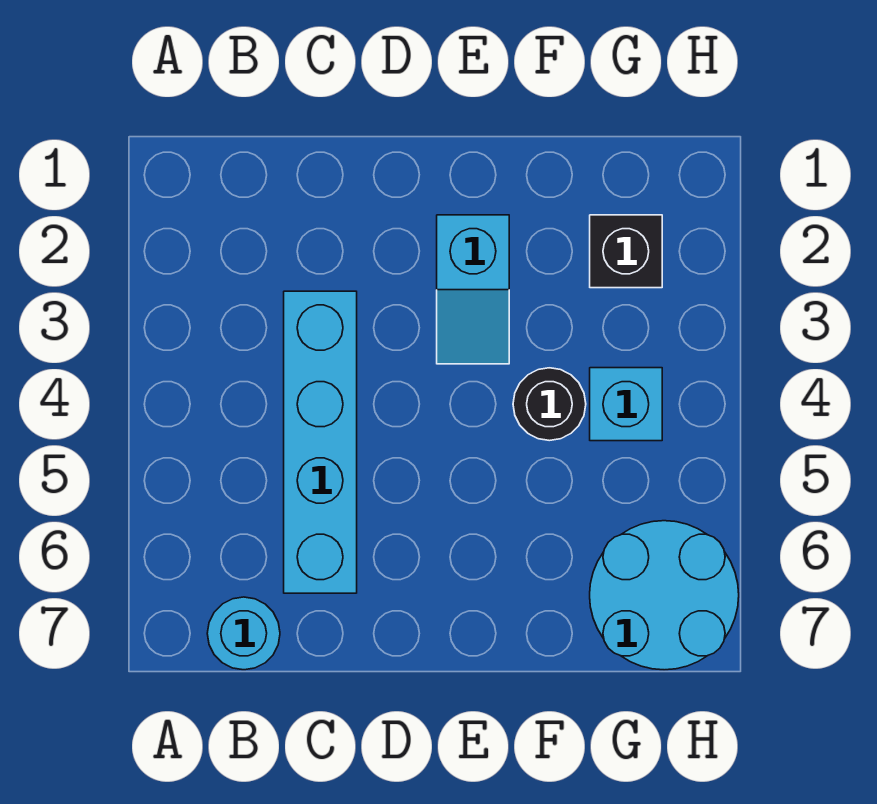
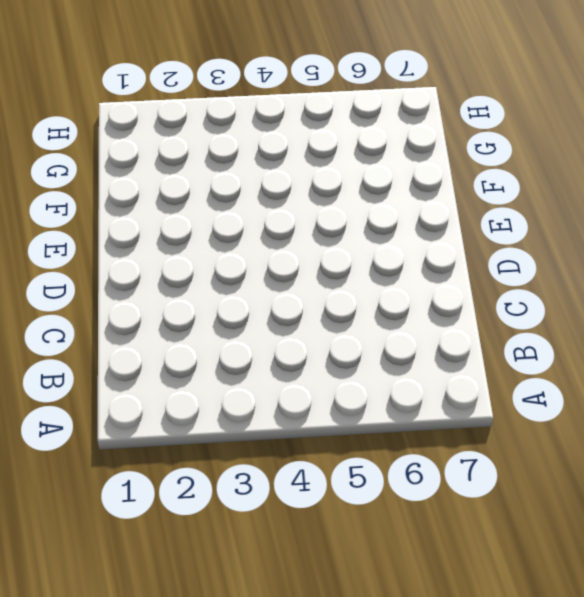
none -> cyan round brick B7 level 1
none -> cyan brick C3:C6 level 1

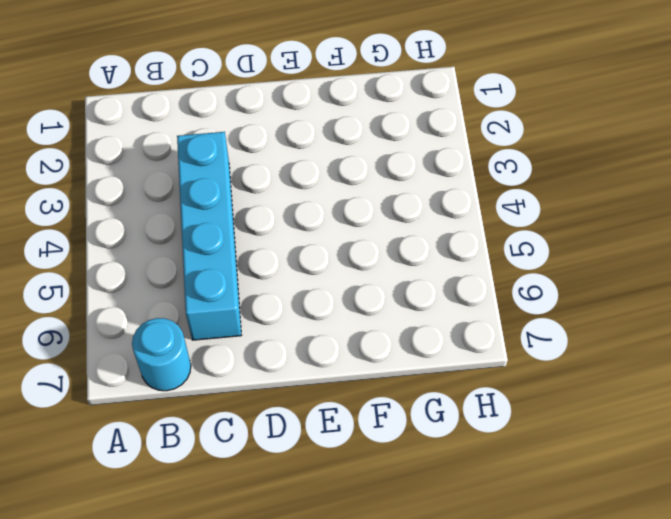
none -> cyan slope E2:E3 level 1 top 2
none -> black round brick F4 level 1

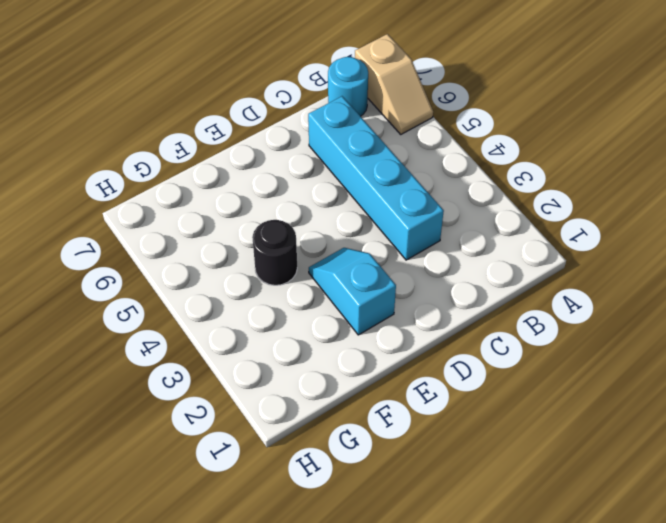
tan slope A6:A7 level 1 top 7 -> none
none -> black brick G2 level 1
none -> cyan brick G4 level 1

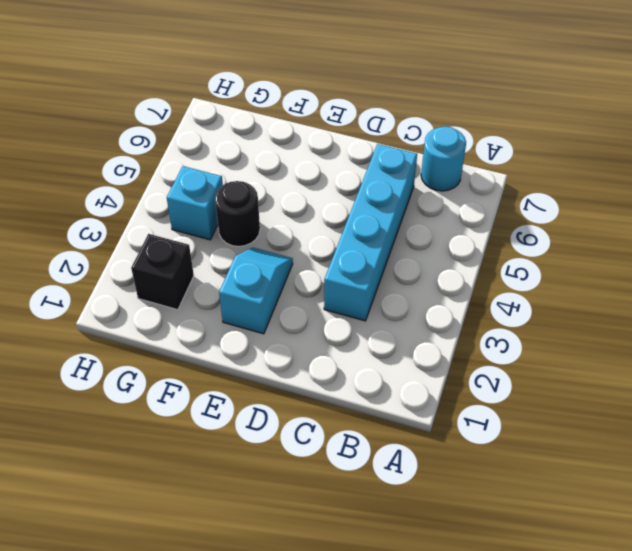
none -> cyan round brick G6:H7 level 1

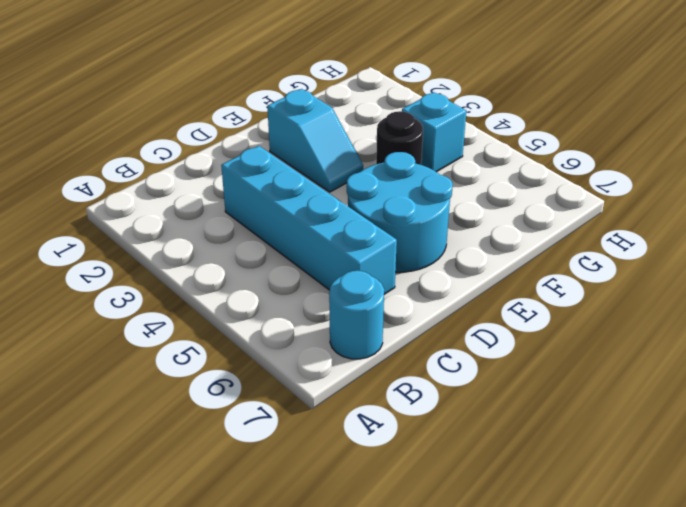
cyan round brick D5:E6 level 1 -> cyan round brick G6:H7 level 1
none -> black brick G2 level 1

